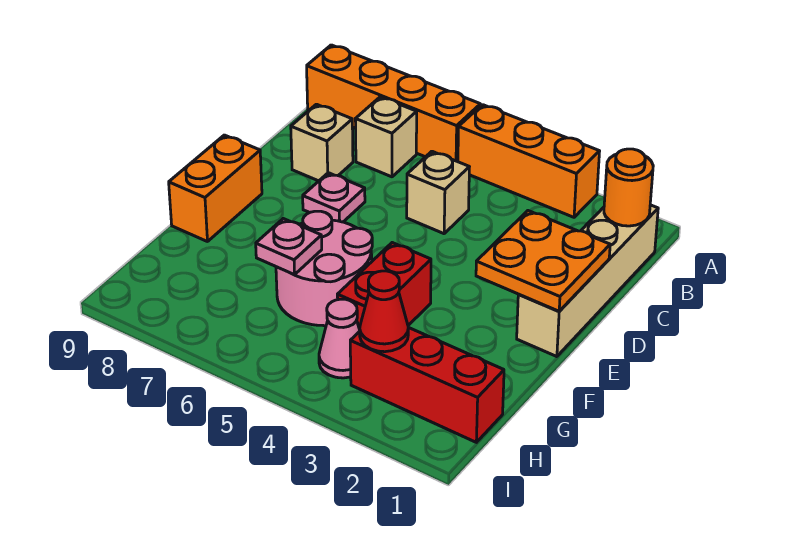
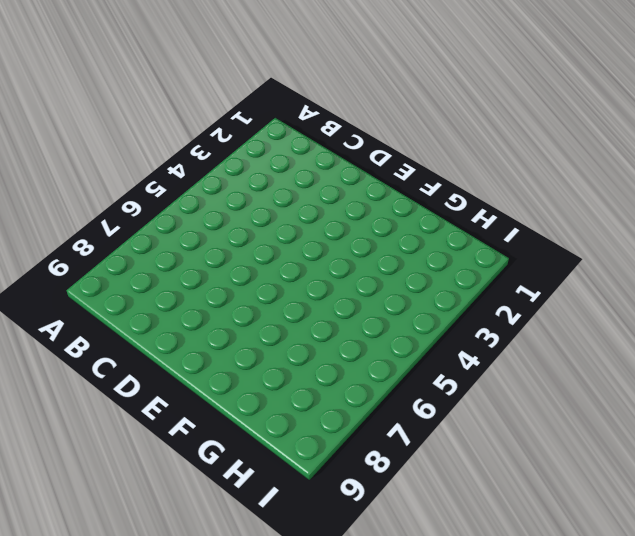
none -> orange brick A3:A5 level 1
none -> orange brick A6:A9 level 1
none -> tan brick B1:E1 level 1

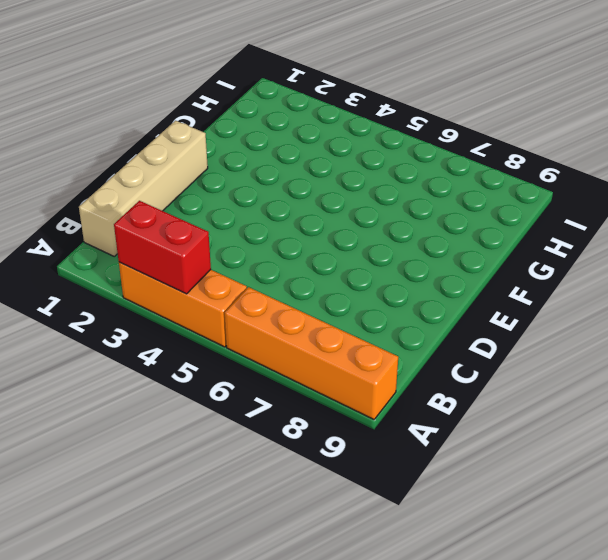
red brick A3:A4 level 2 -> red brick F4:G4 level 1
none -> tan brick B7 level 1
none -> tan brick C5 level 1
none -> tan brick C8 level 1

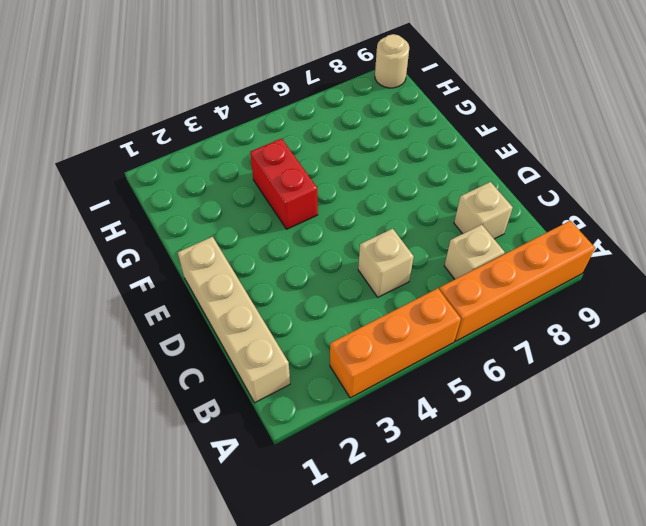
tan round brick I9 level 1 -> none
none -> pink plate D7 level 1
none -> orange brick E9:F9 level 1
none -> pink round brick F5:G6 level 1

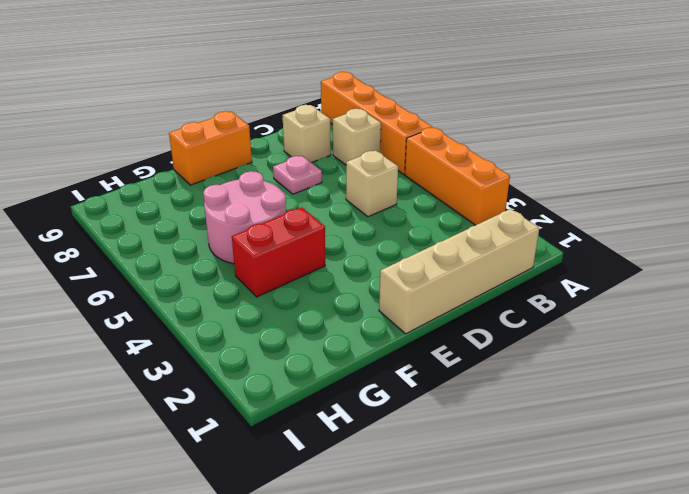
none -> red brick H1:H3 level 1
none -> pink cone H4 level 1
none -> orange round brick B1 level 2

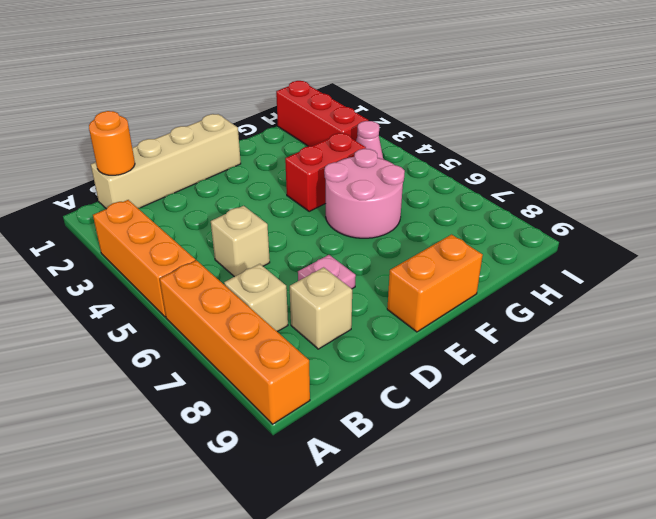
none -> orange plate D1:E2 level 2
none -> pink plate G6 level 2
none -> red cone H3 level 2

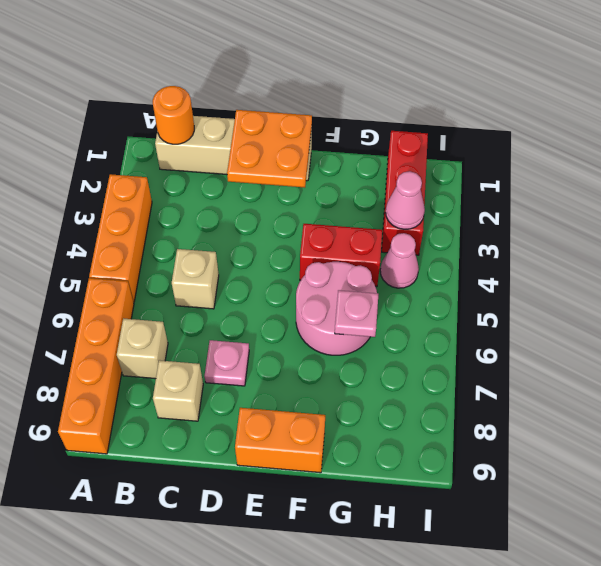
pink cone H3 level 2 -> red cone H3 level 2

